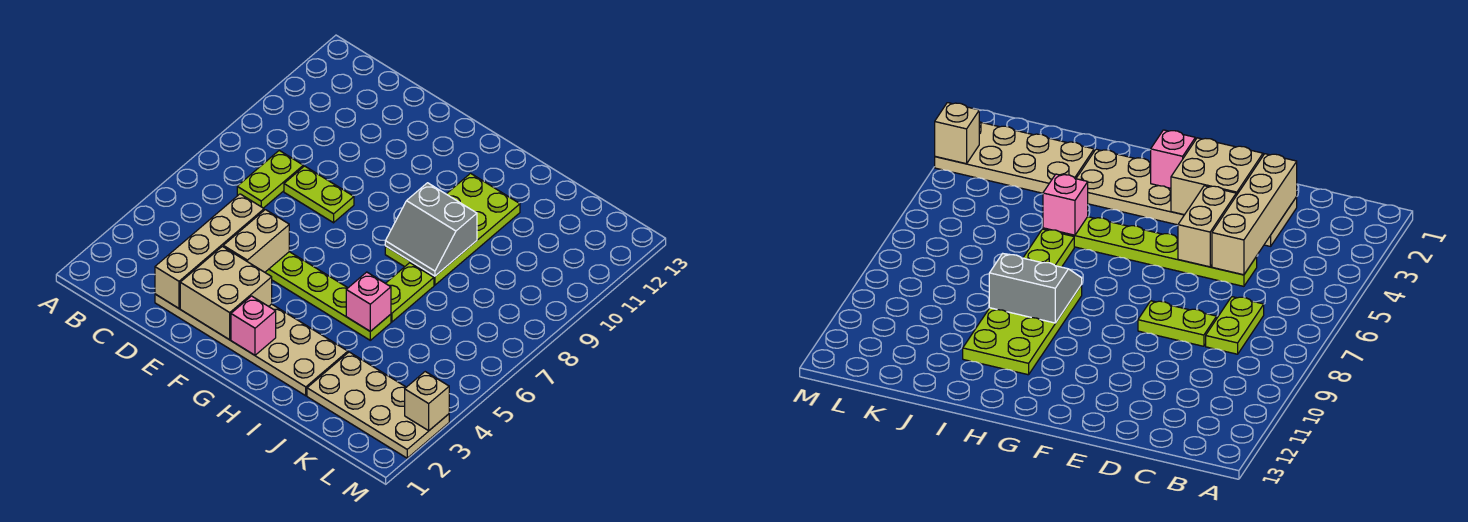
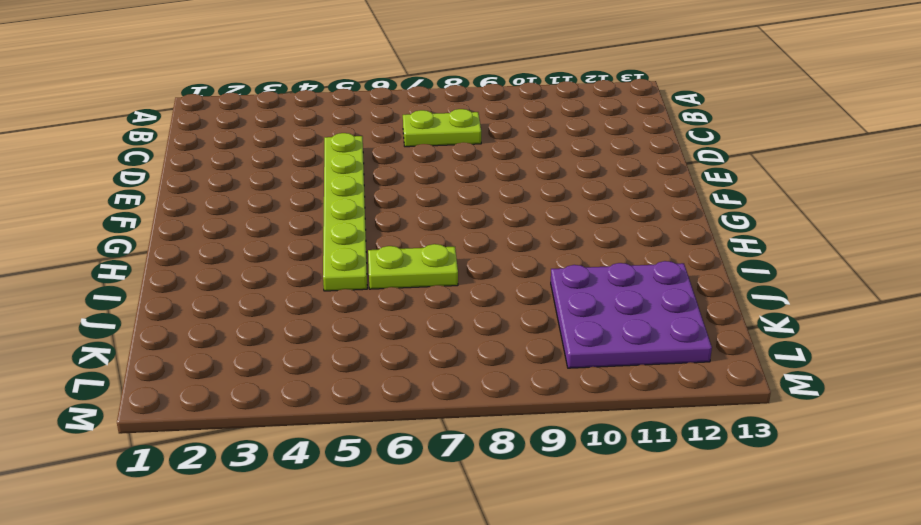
purple plate J10:L12 level 1 -> none
none -> tan plate D2:I3 level 1
none -> lime plate D8:E8 level 1
none -> lime plate H8:I11 level 1

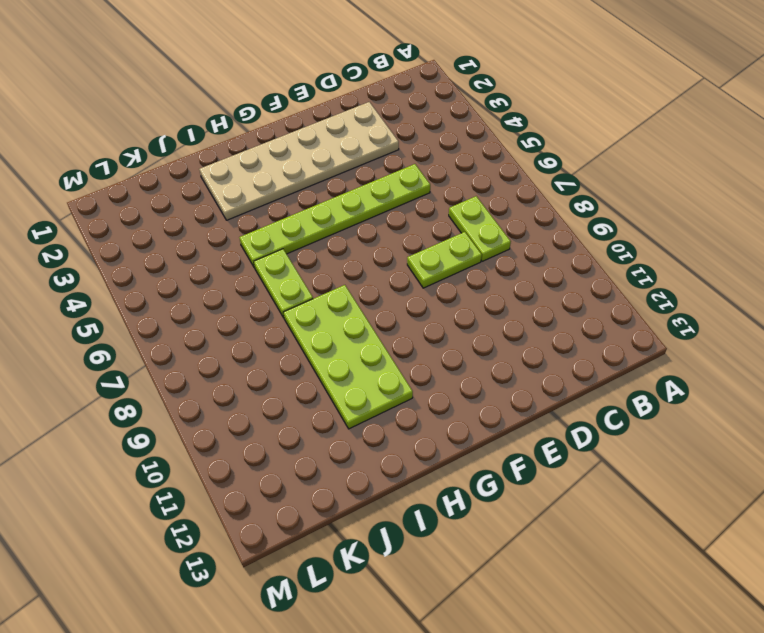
none -> tan plate J2:M3 level 1
none -> tan brick D2:D5 level 2
none -> tan brick E2:F3 level 2

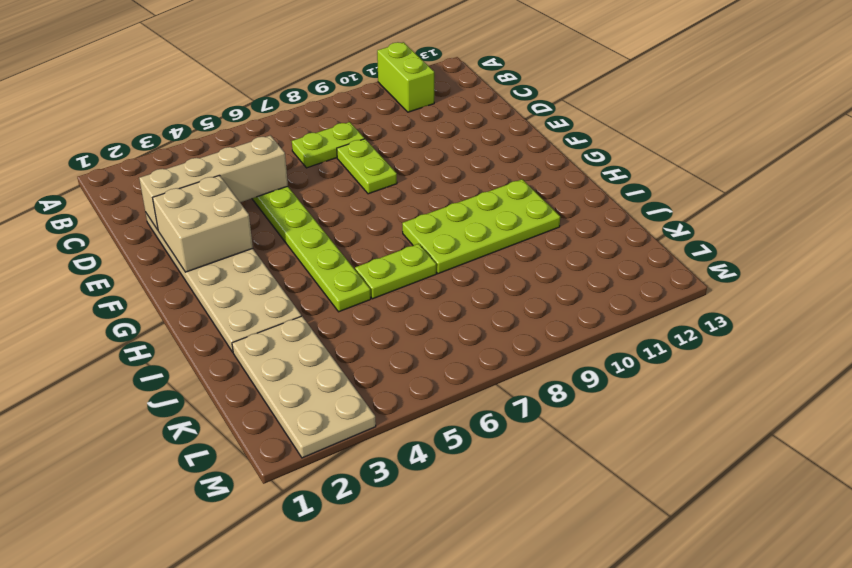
lime brick A11:B11 level 1 -> none
none -> tan brick E4:E5 level 2
none -> pink brick G2 level 2
none -> grey slope H8:I9 level 2 top 9

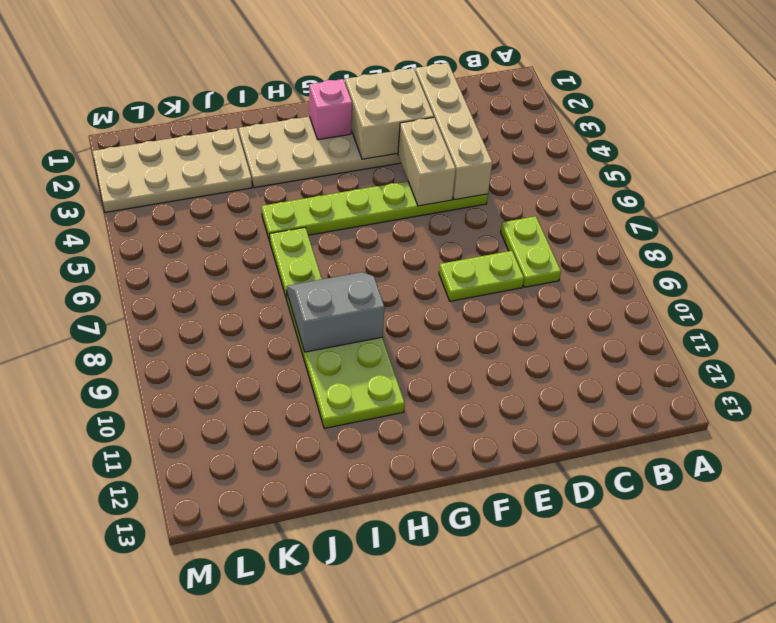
none -> pink brick I5 level 2
none -> tan brick M3 level 2

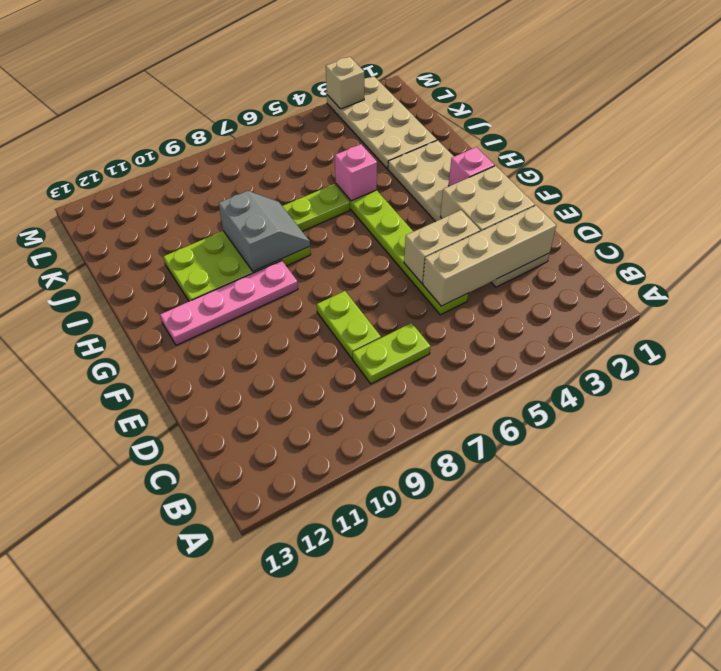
pink plate G9:G12 level 1 -> none

